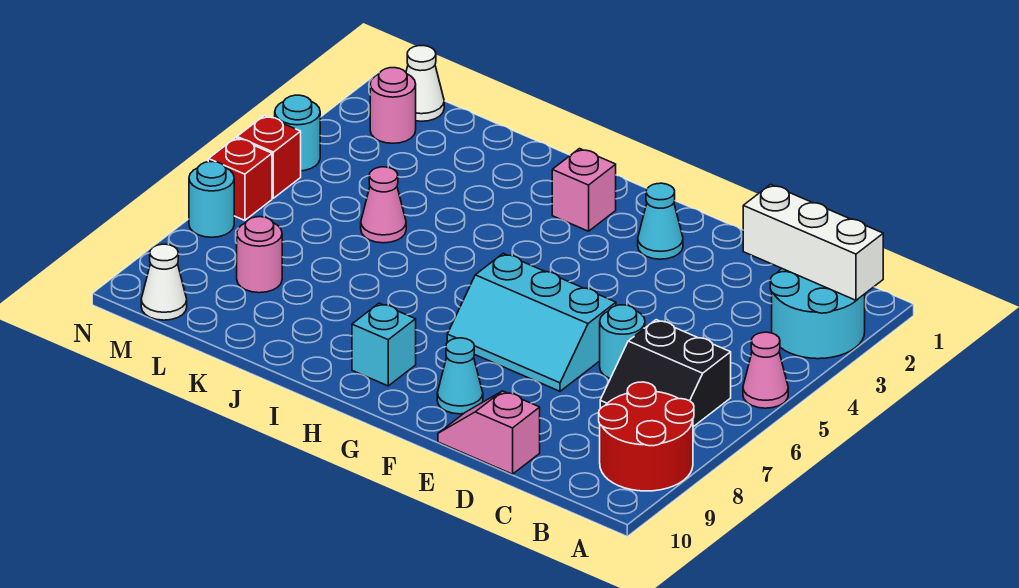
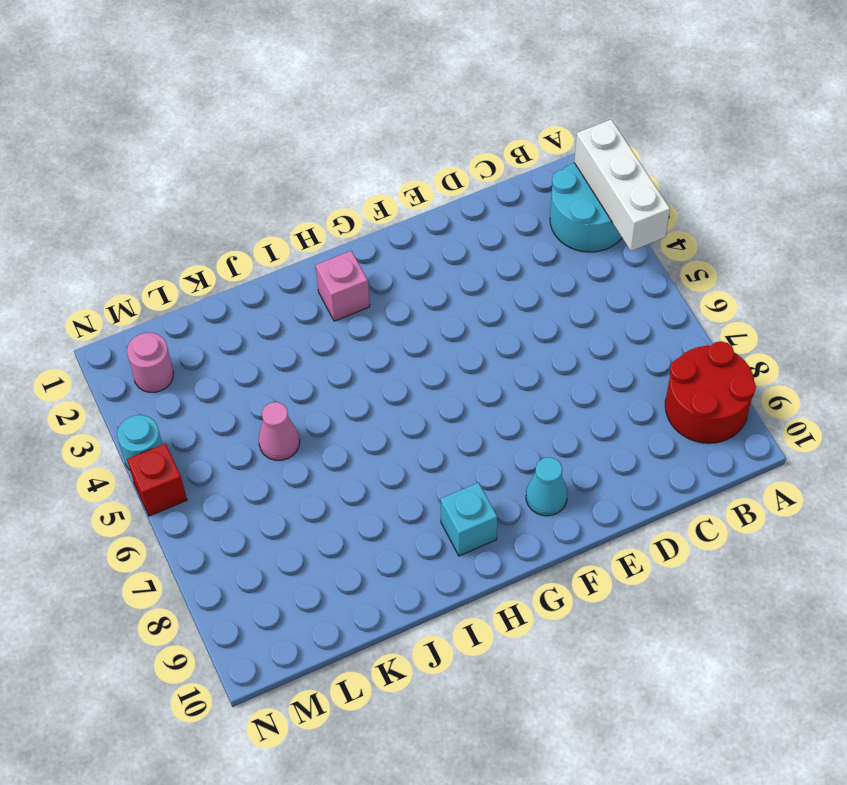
white brick A2:A4 level 2 -> white brick A2:C2 level 2
none -> pink cone A5 level 1
none -> black slope B6:C7 level 1 top 6
none -> cyan round brick D6 level 1

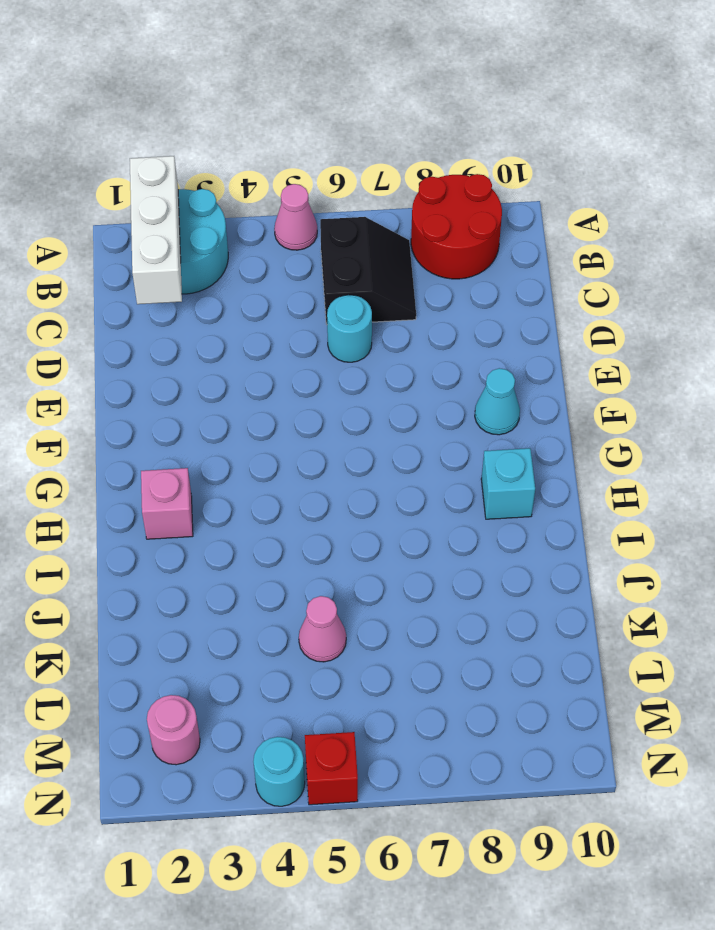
none -> pink slope D10:E10 level 1 top D
none -> cyan slope E6:G7 level 1 top 6
none -> cyan cone F2 level 1

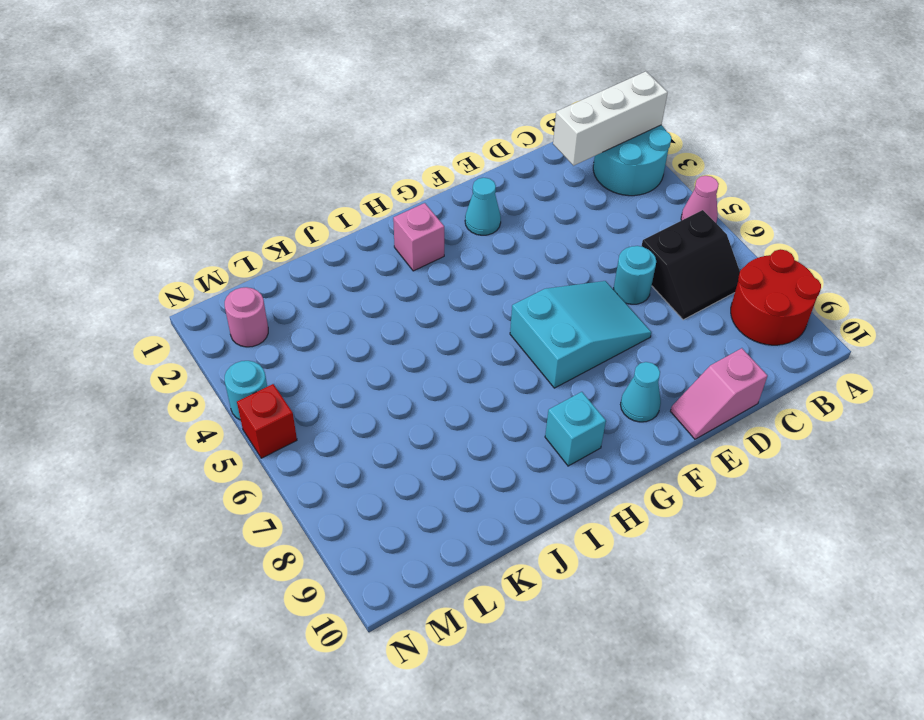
cyan slope E6:G7 level 1 top G -> cyan slope E6:G7 level 1 top 6
none -> pink cone K5 level 1
none -> pink round brick L8 level 1
none -> white cone M1 level 1

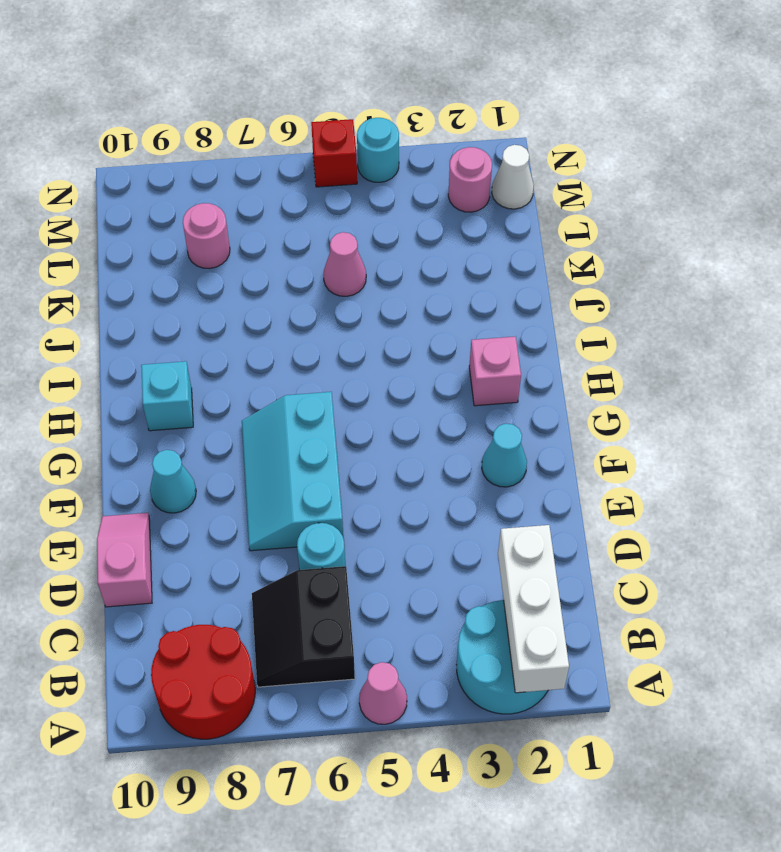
none -> white cone M10 level 1
none -> red brick N6 level 1
none -> cyan round brick N7 level 1

